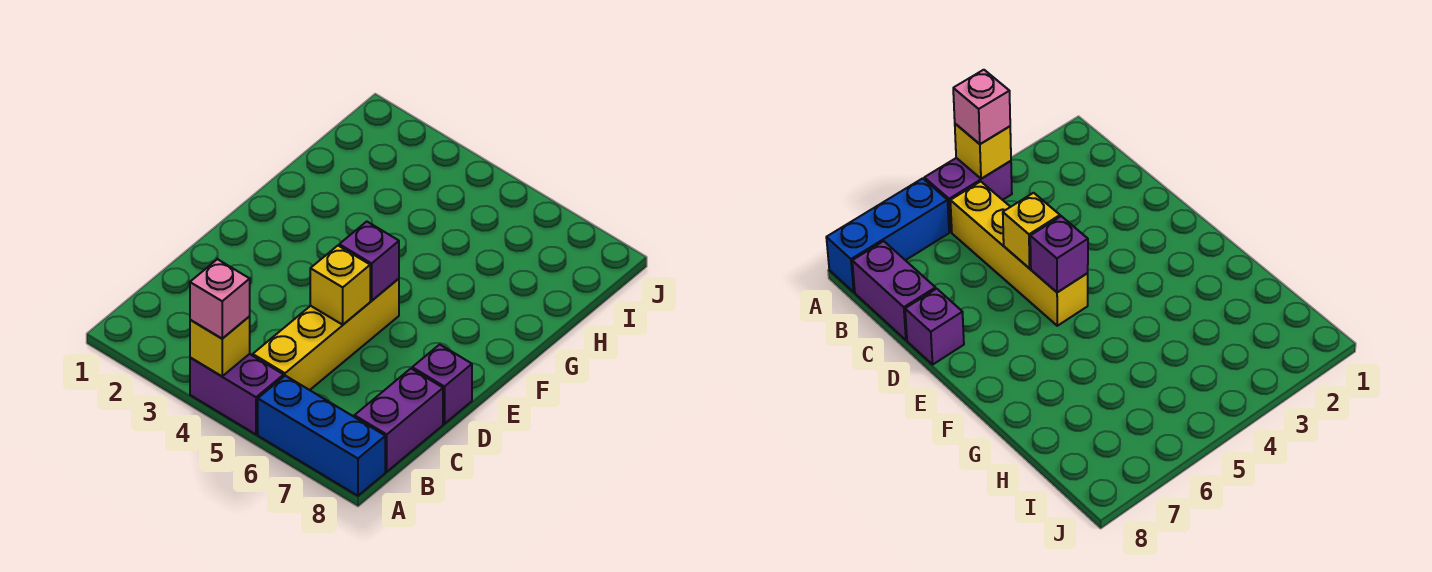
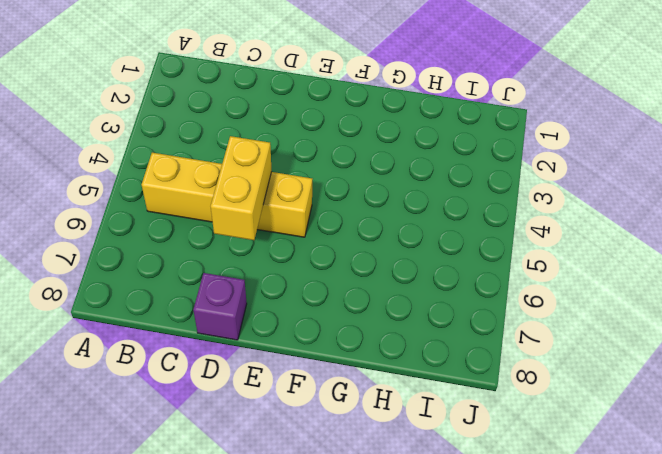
yellow brick D5:D6 level 2 -> yellow brick D5 level 2
none -> purple brick A4:A5 level 1
none -> blue brick A6:A8 level 1

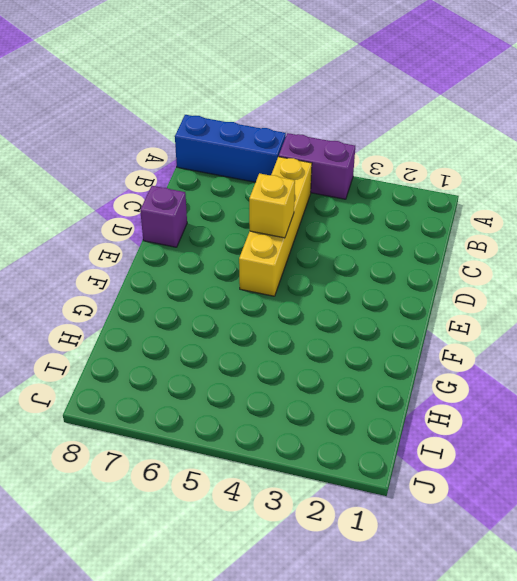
none -> purple brick B8:C8 level 1
none -> yellow brick A4 level 2

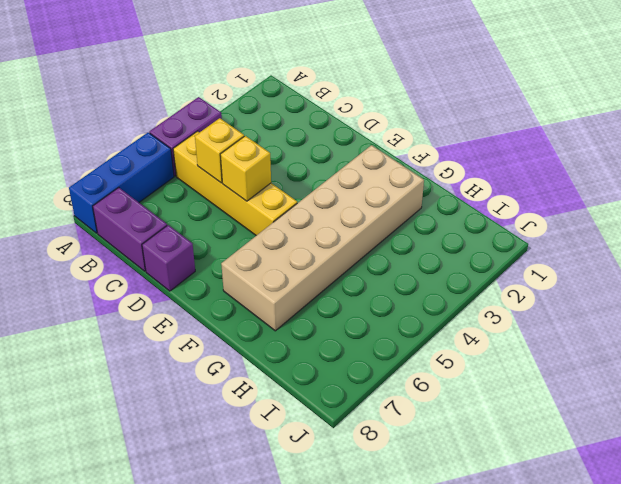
yellow brick C5 level 2 -> yellow brick A4 level 2
tan brick F2:G7 level 1 -> none
none -> purple brick E5 level 2
none -> pink brick A4 level 3

